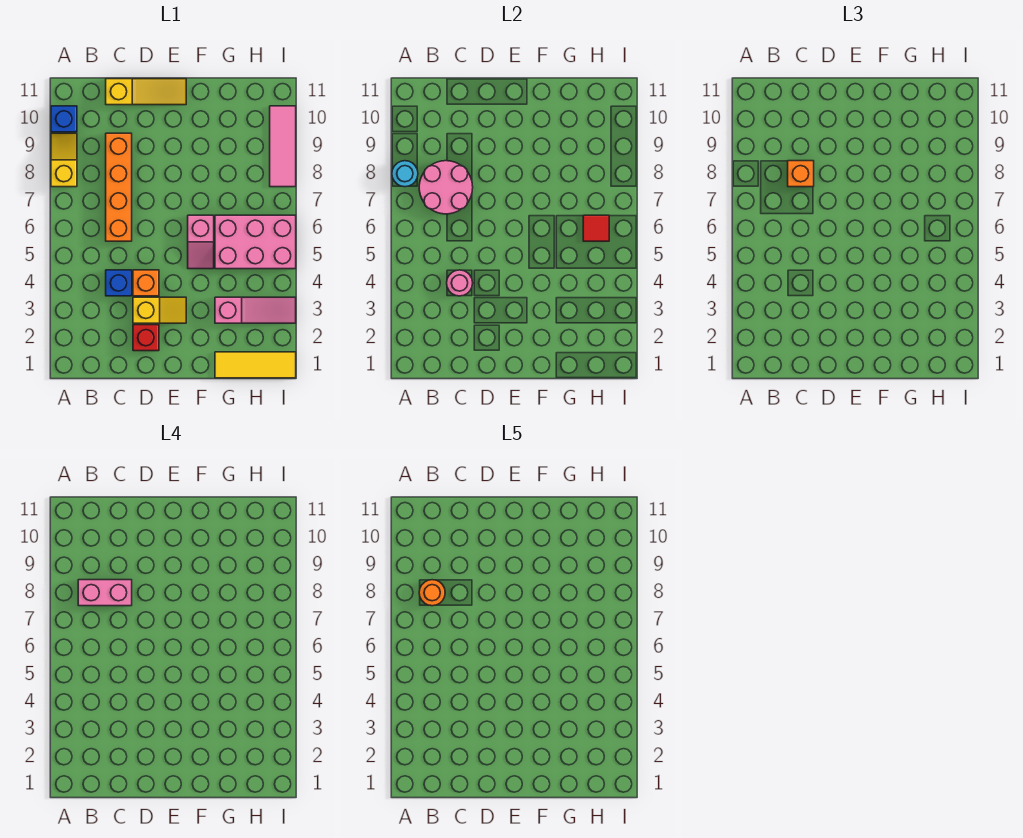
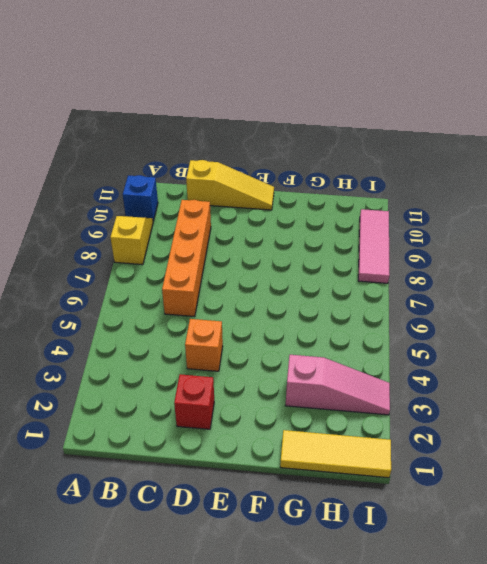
none -> blue brick C4 level 1
none -> yellow slope D3:E3 level 1 top D
none -> pink slope F5:F6 level 1 top 6

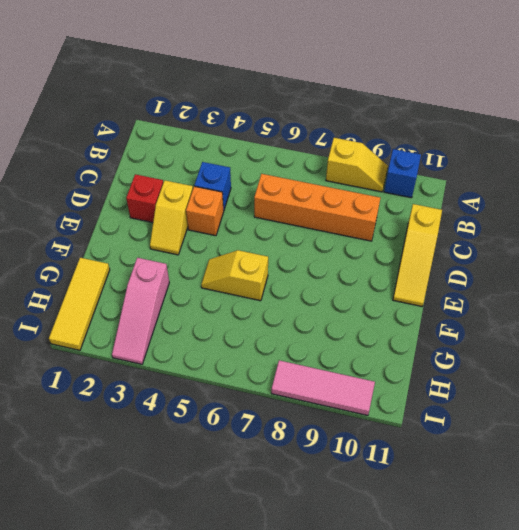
yellow slope F5:F6 level 1 top 6 -> pink slope F5:F6 level 1 top 6
none -> pink brick G5:I6 level 1
none -> cyan round brick A8 level 2
none -> pink round brick B7:C8 level 2

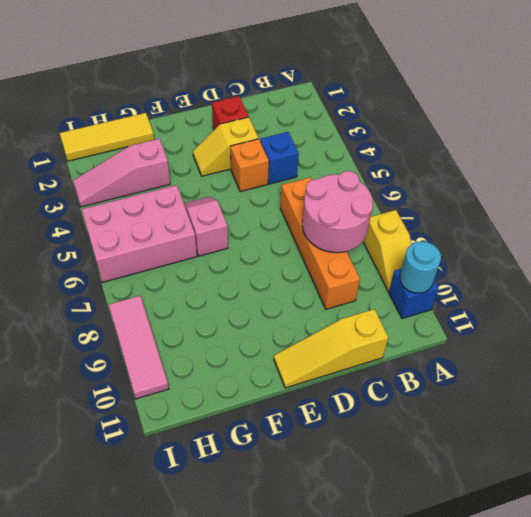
cyan round brick A10 level 2 -> cyan round brick A8 level 2
none -> pink round brick C4 level 2
none -> red tile H6 level 2
none -> orange brick C8 level 3

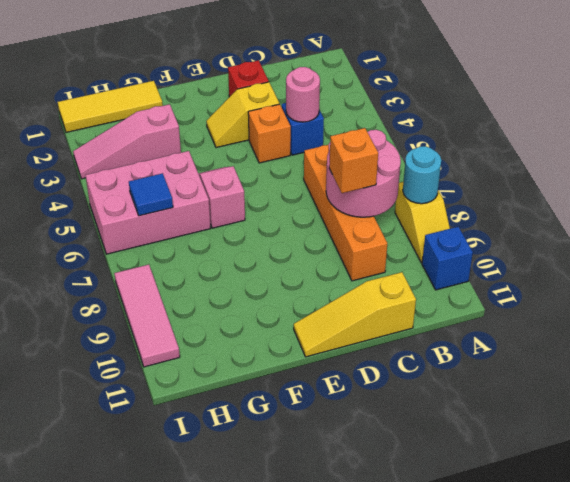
blue tile H6 level 2 -> red tile H6 level 2
none -> pink brick B8:C8 level 4
none -> orange round brick B8 level 5

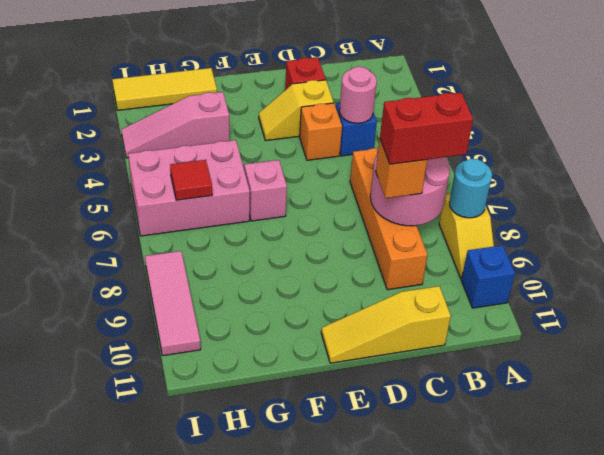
red brick B8:C8 level 4 -> pink brick B8:C8 level 4
none -> orange round brick B8 level 5

